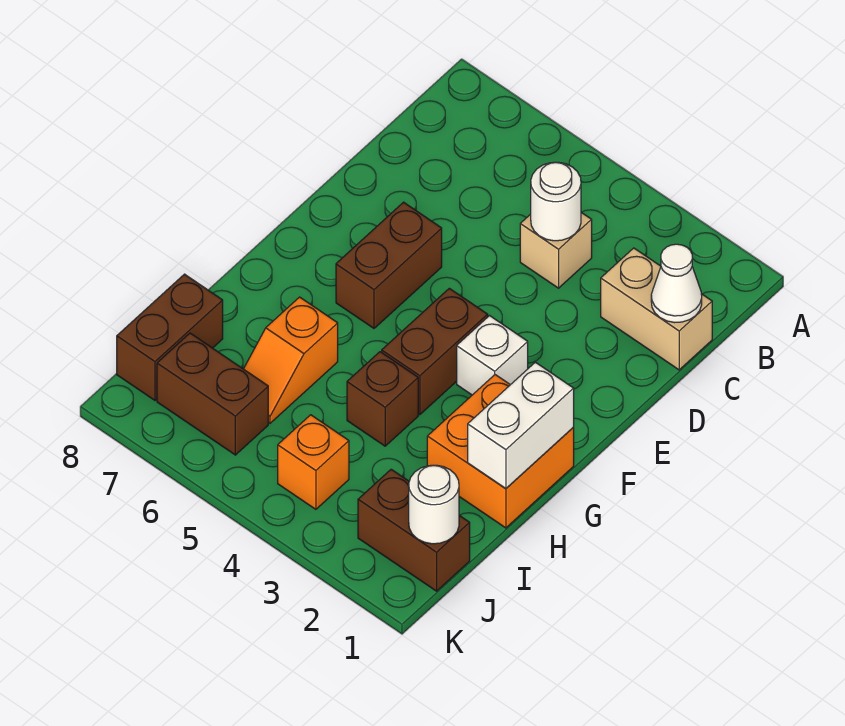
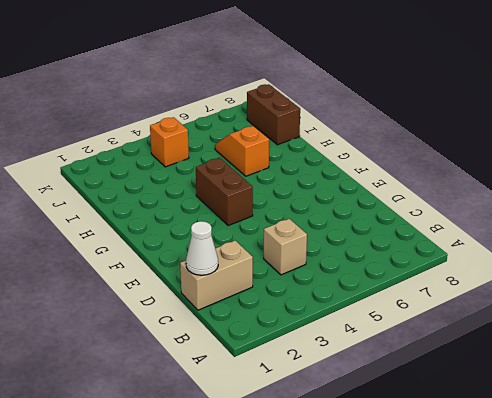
none -> brown brick E6:F6 level 1
none -> white brick F3 level 1
none -> orange brick G1:H2 level 1

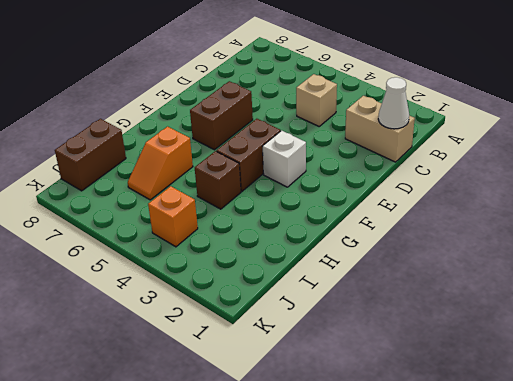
none -> orange brick G1:H2 level 1
none -> brown brick J1:J2 level 1
none -> brown brick J6:J7 level 1

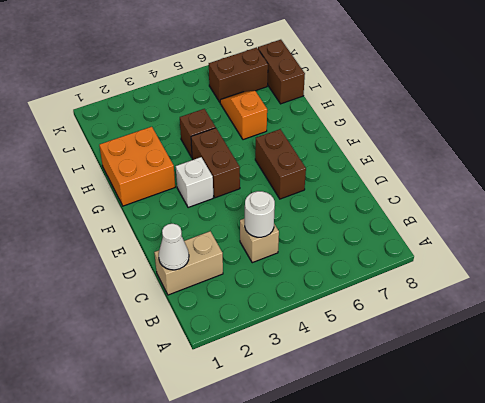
none -> brown brick J1:J2 level 1
none -> orange brick J4 level 1
none -> white brick G1:H1 level 2

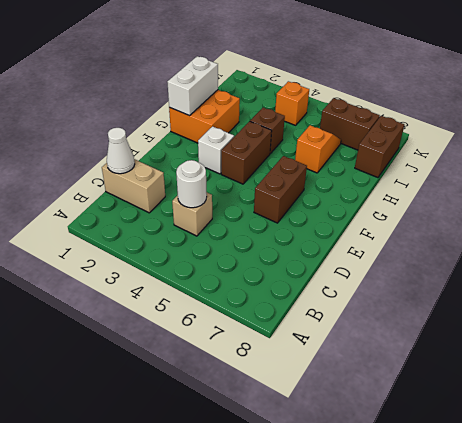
none -> brown brick J1:J2 level 1
none -> white round brick J1 level 2

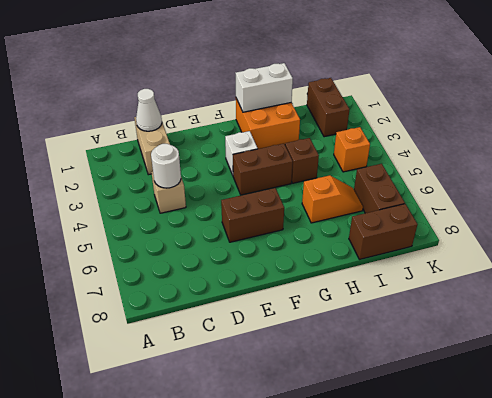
none -> white round brick J1 level 2

